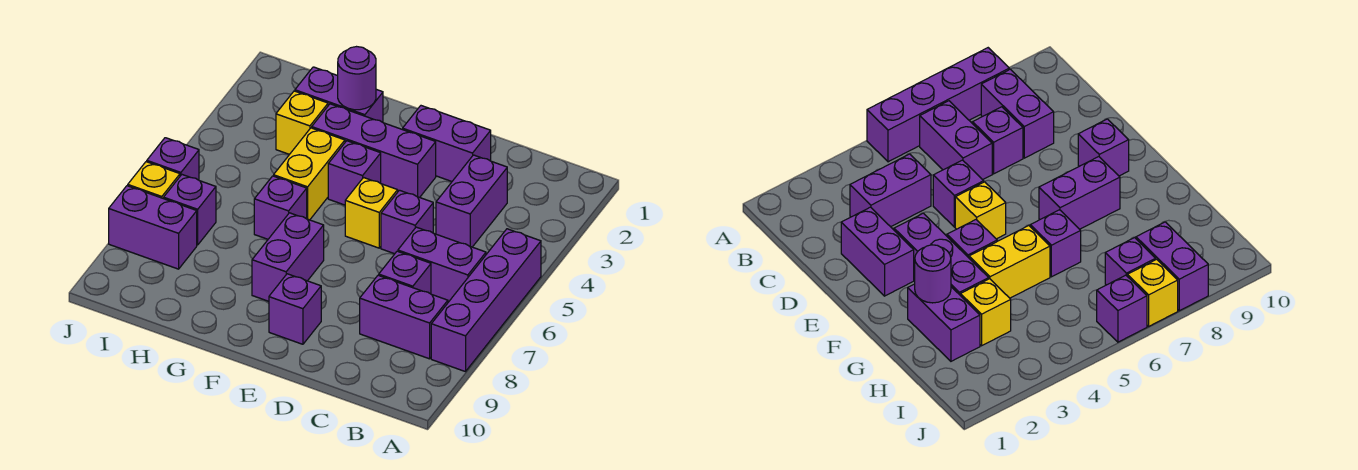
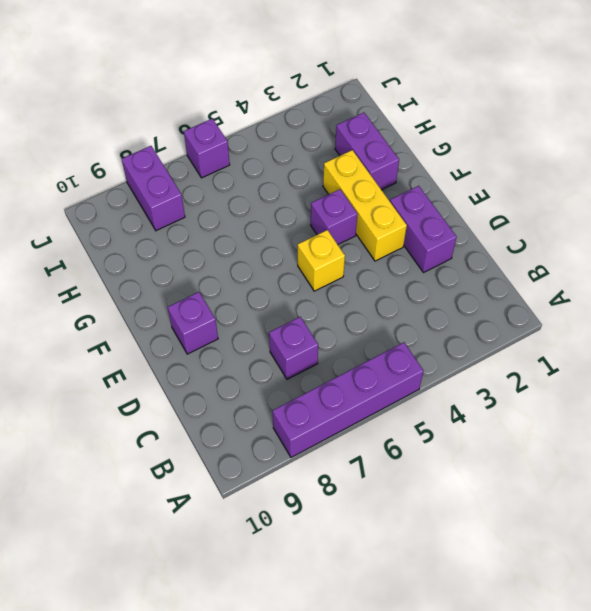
yellow brick E3:G3 level 1 -> purple brick E3:G3 level 1
none -> purple brick B6:C6 level 1
none -> purple brick B8:C8 level 1
none -> purple brick C3:C4 level 1

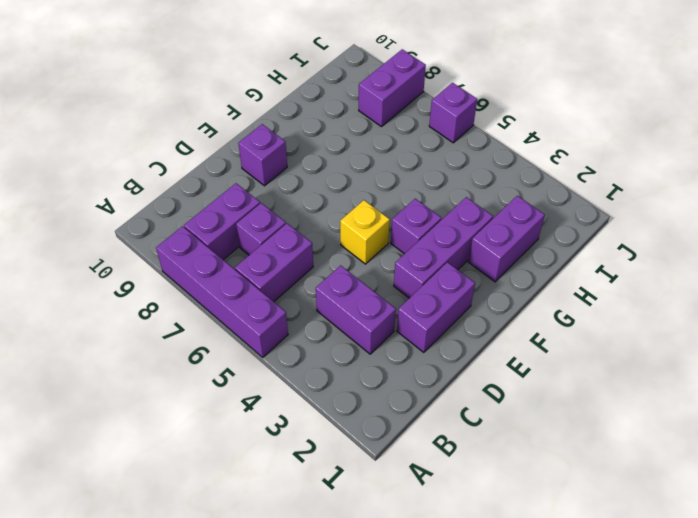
none -> purple brick D5 level 1
none -> purple brick F7:F8 level 1
none -> yellow brick G4:G5 level 1

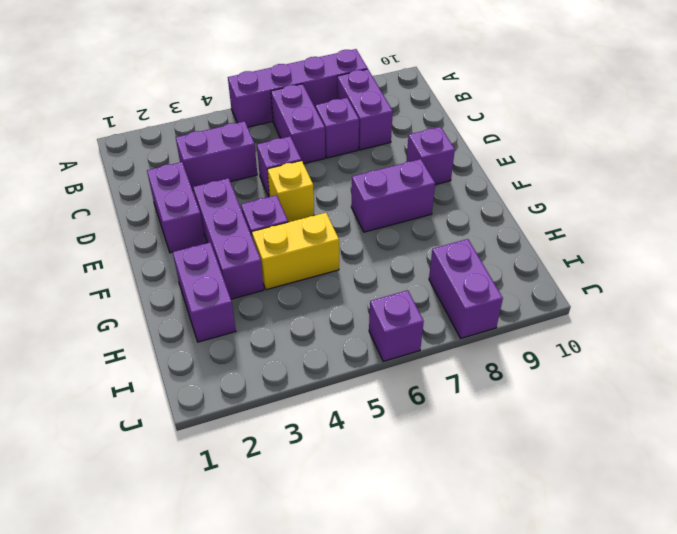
none -> purple brick G6 level 1
none -> yellow brick H3 level 1
none -> purple brick I7 level 1

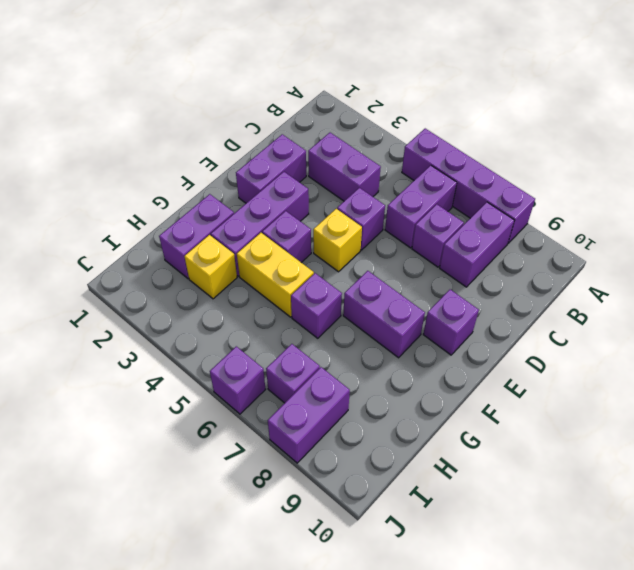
none -> yellow brick J7 level 1
none -> purple round brick G2 level 2

